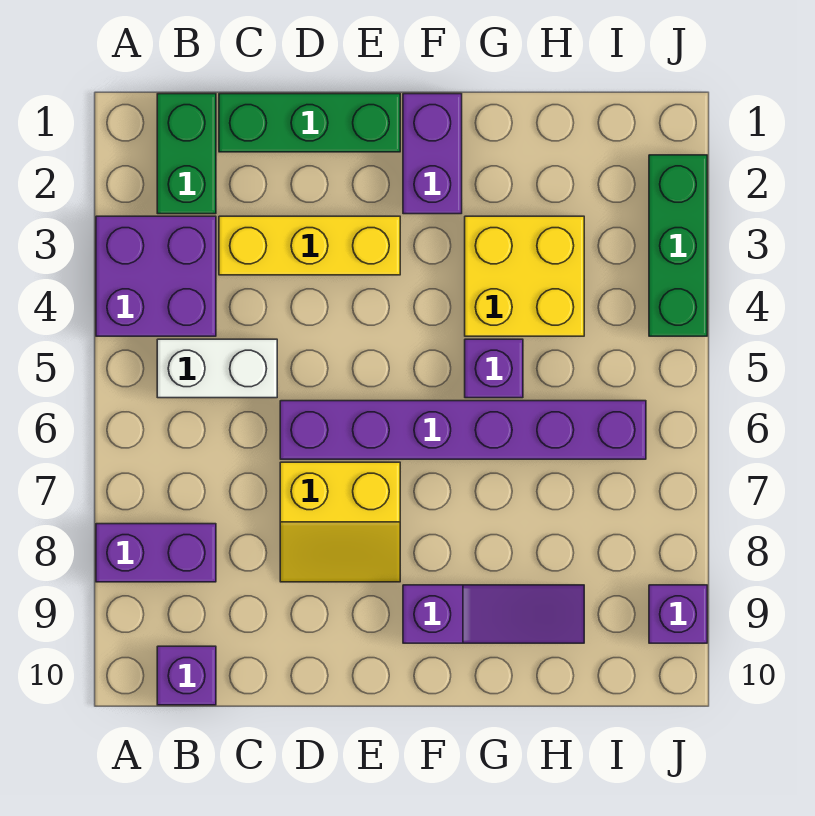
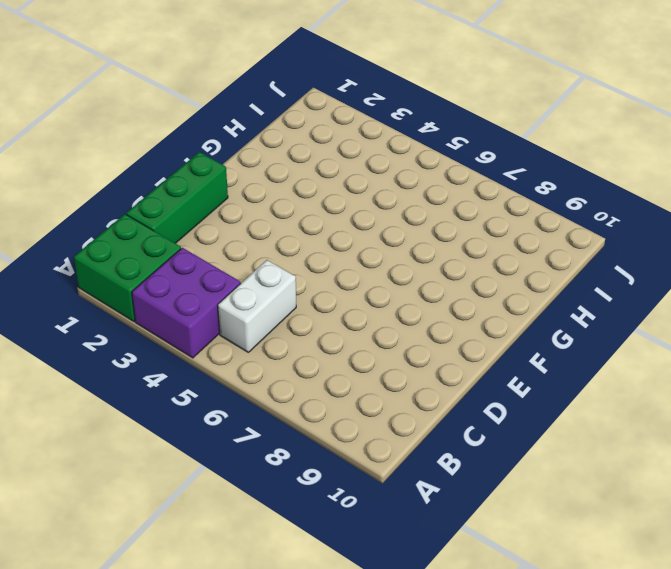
green brick A1:B2 level 1 -> green brick B1:B2 level 1
none -> purple brick A8:B8 level 1
none -> purple brick B10 level 1
none -> yellow brick C3:E3 level 1

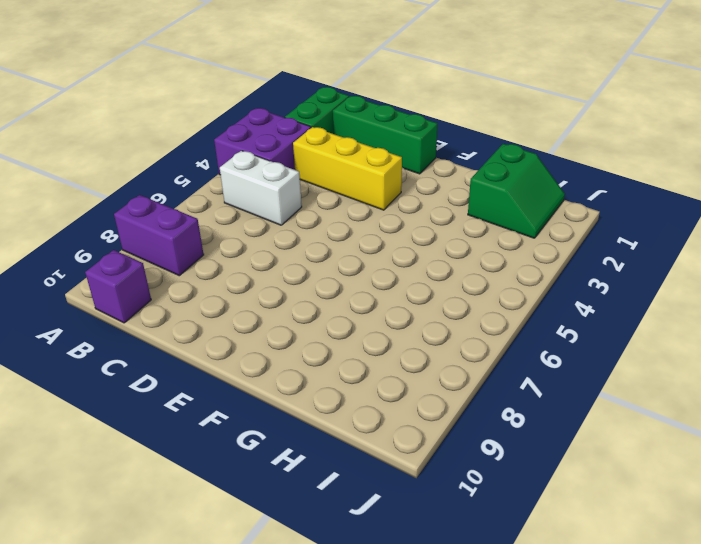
green slope H1:I2 level 1 top H -> none
none -> purple brick D6:I6 level 1
none -> yellow slope D7:E8 level 1 top 7
none -> purple brick F1:F2 level 1

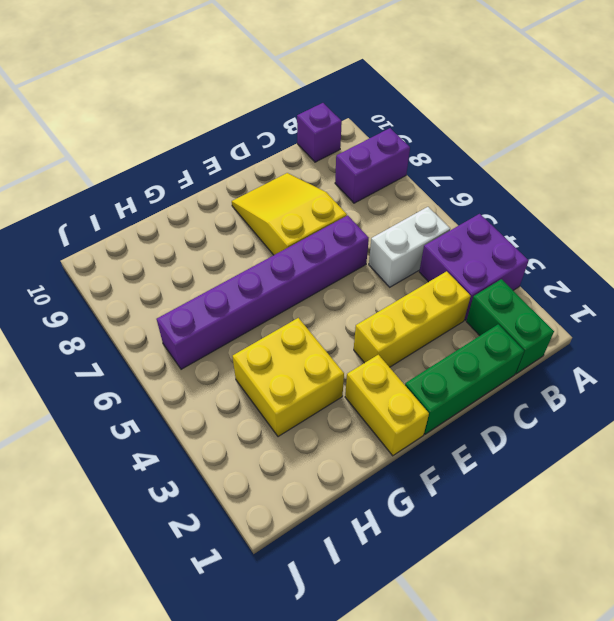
yellow slope D7:E9 level 1 top 7 -> yellow slope D7:E8 level 1 top 7
yellow brick F1:F2 level 1 -> purple brick F1:F2 level 1
none -> purple slope F9:H9 level 1 top F
none -> purple brick G5 level 1
none -> green brick J2:J4 level 1

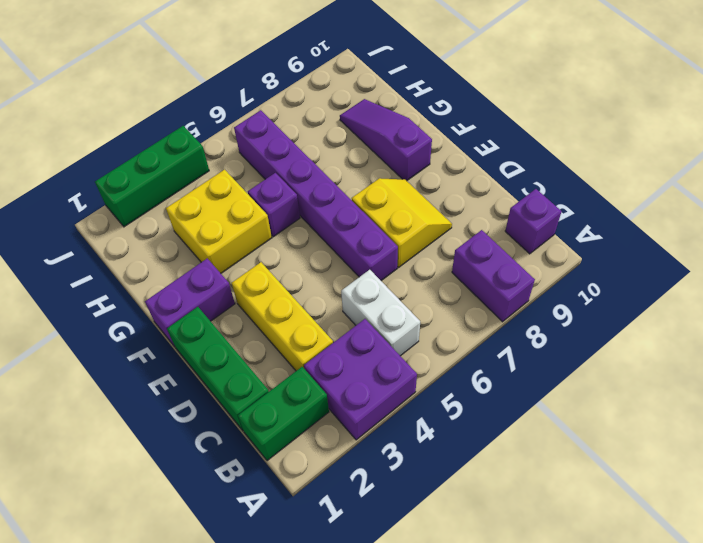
none -> purple brick J9 level 1

